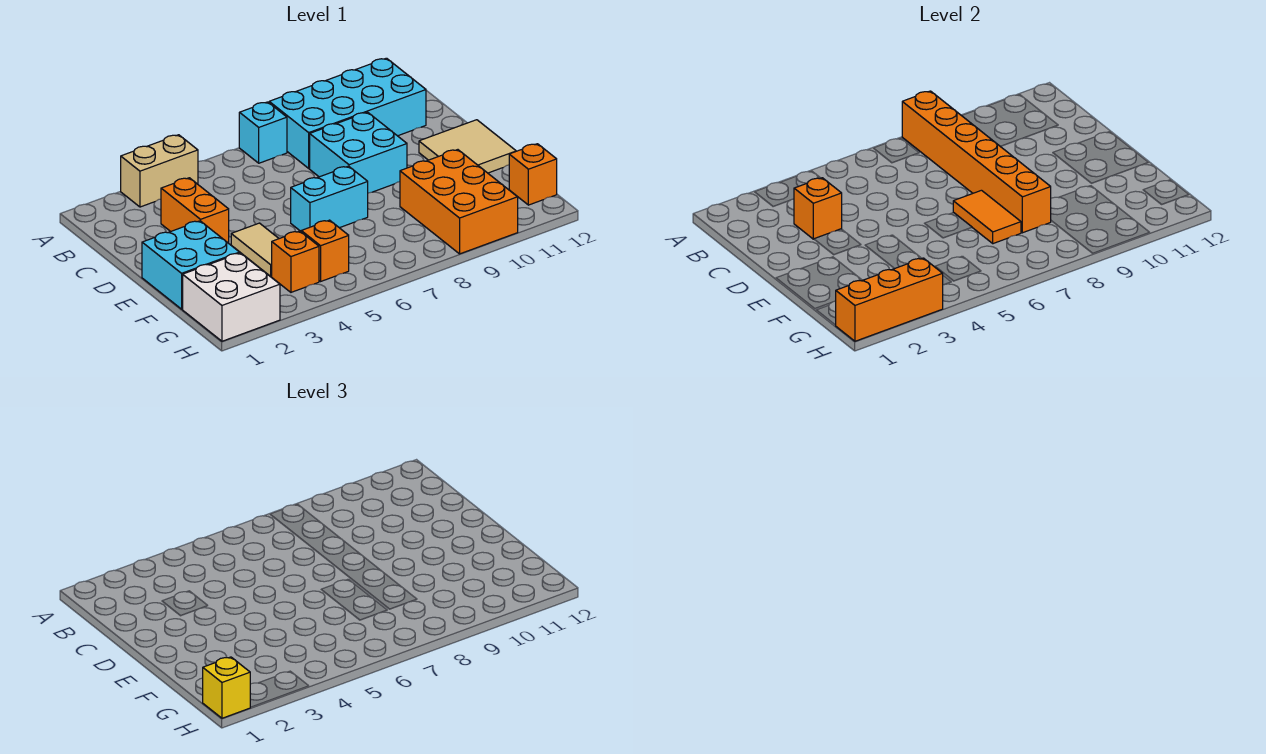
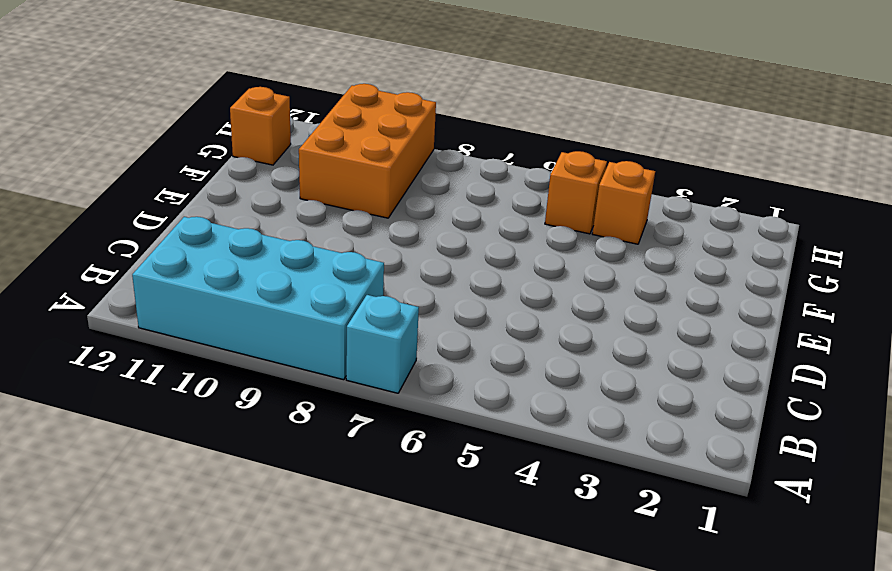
none -> tan brick A3:A4 level 1
none -> orange brick C3:D3 level 1
none -> cyan brick C8:D9 level 1

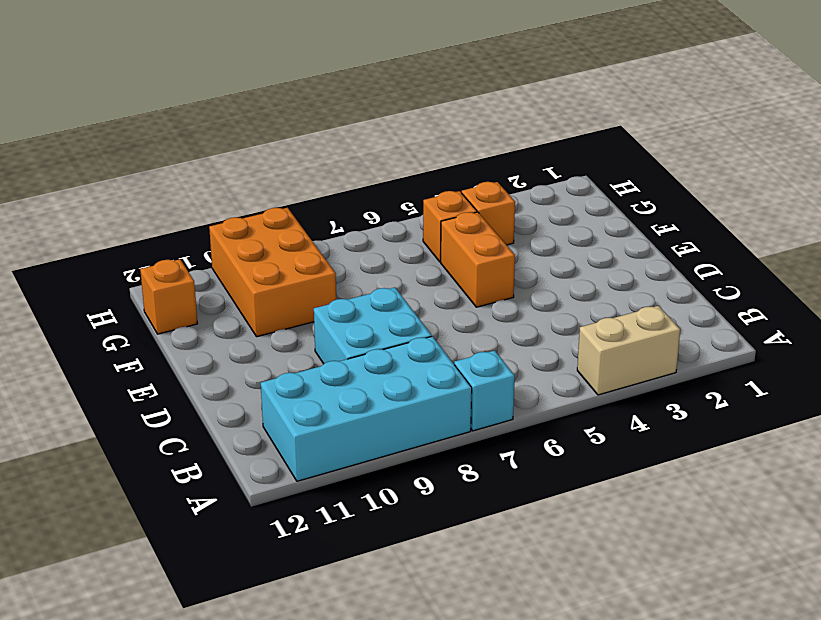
orange brick E5:F5 level 1 -> orange brick C3:D3 level 1
none -> tan tile D11:E12 level 1
none -> cyan brick E1:F2 level 1
none -> tan tile E4:F4 level 1

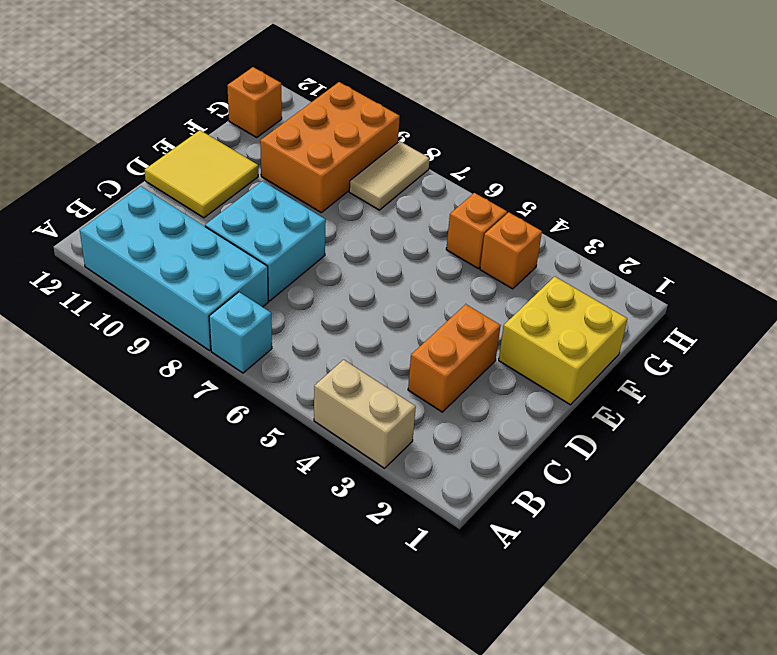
yellow tile D11:E12 level 1 -> tan tile D11:E12 level 1
yellow brick E1:F2 level 1 -> cyan brick E1:F2 level 1
tan tile G8:H8 level 1 -> tan tile E4:F4 level 1
none -> cyan brick E6:E7 level 1
none -> white brick G1:H2 level 1
none -> orange brick A8:F8 level 2

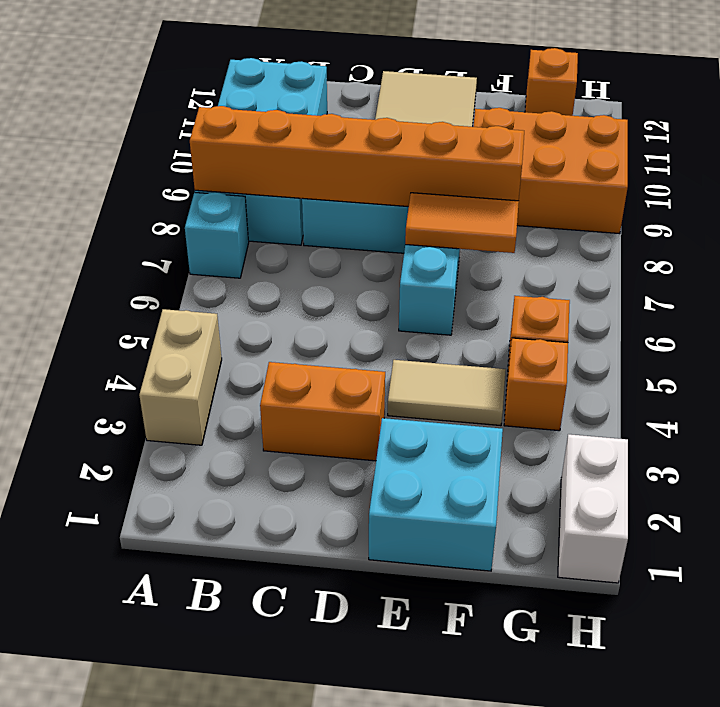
white brick H1:H2 level 1 -> white brick G1:H2 level 1
none -> orange brick C3 level 2
none -> orange brick H1:H3 level 2
none -> yellow brick H1 level 3

